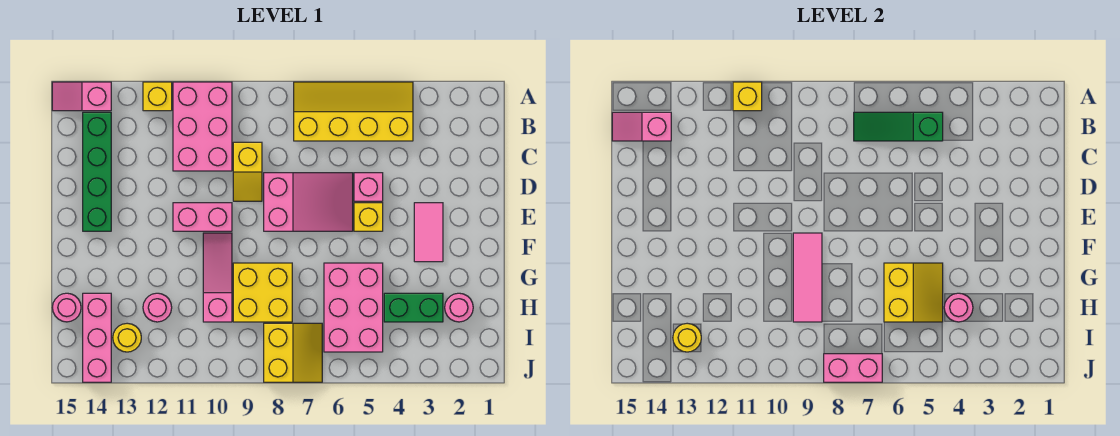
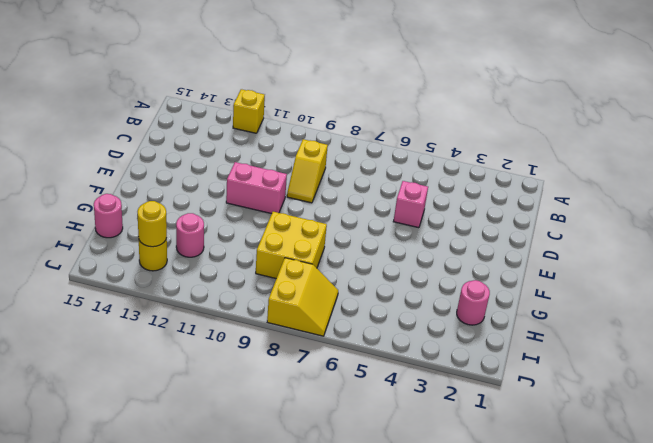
none -> yellow slope A4:B7 level 1 top B
none -> pink brick A10:C11 level 1
none -> pink slope A14:A15 level 1 top 14

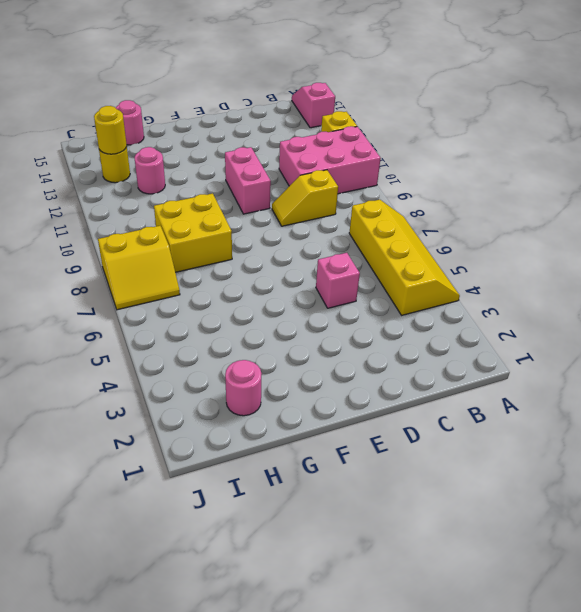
none -> green brick B14:E14 level 1
none -> pink slope D6:E8 level 1 top 8
none -> pink tile E3:F3 level 1

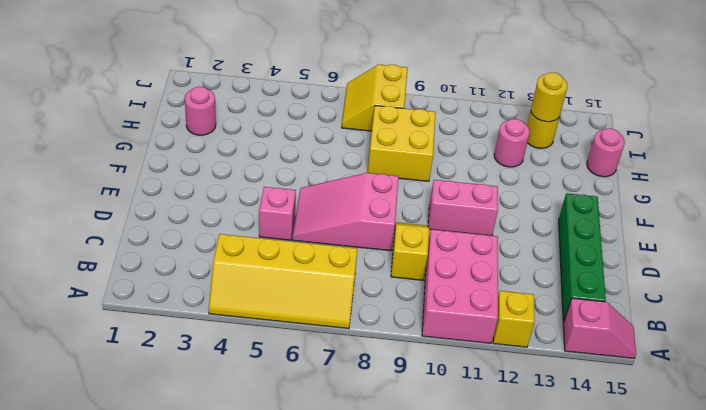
none -> pink tile E3:F3 level 1
none -> yellow brick E5 level 1
none -> pink slope F10:H10 level 1 top H

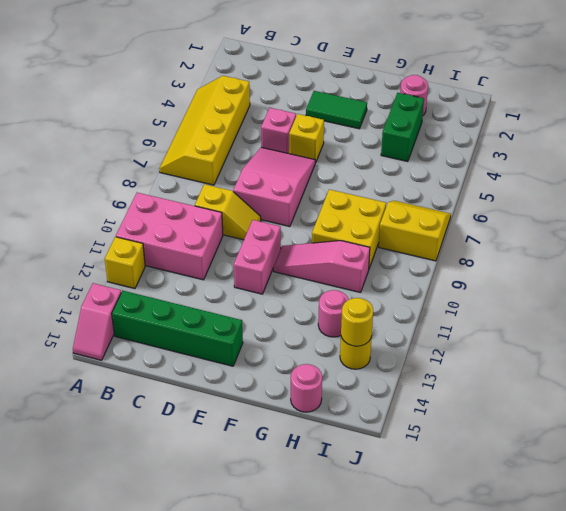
green tile E3:F3 level 1 -> pink tile E3:F3 level 1
none -> pink brick G5:I6 level 1
none -> pink brick H14:J14 level 1
none -> yellow brick A11 level 2

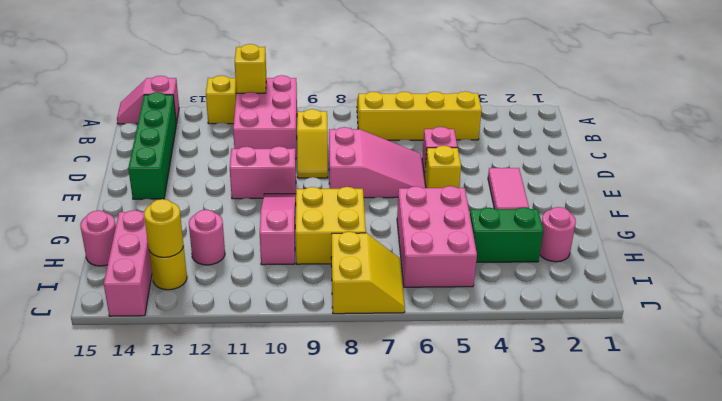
none -> green slope B5:B7 level 2 top 5
none -> pink slope B14:B15 level 2 top 14
none -> pink tile F9:H9 level 2

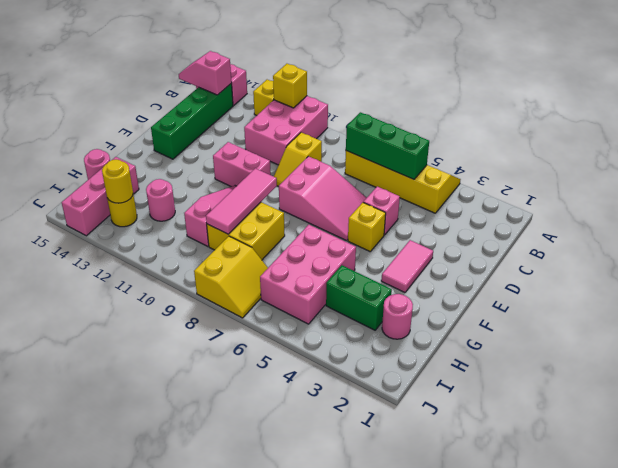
green brick B5:B7 level 2 -> green slope B5:B7 level 2 top 5
none -> yellow slope G5:H6 level 2 top 6
none -> pink round brick H4 level 2
none -> pink brick J7:J8 level 2

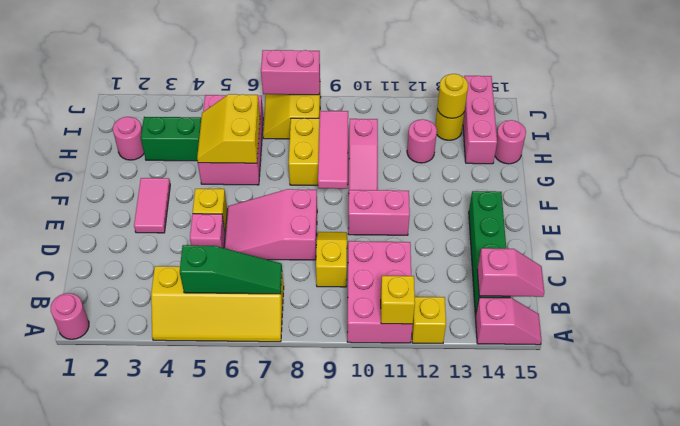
pink round brick A1 level 1 -> pink round brick H4 level 2

